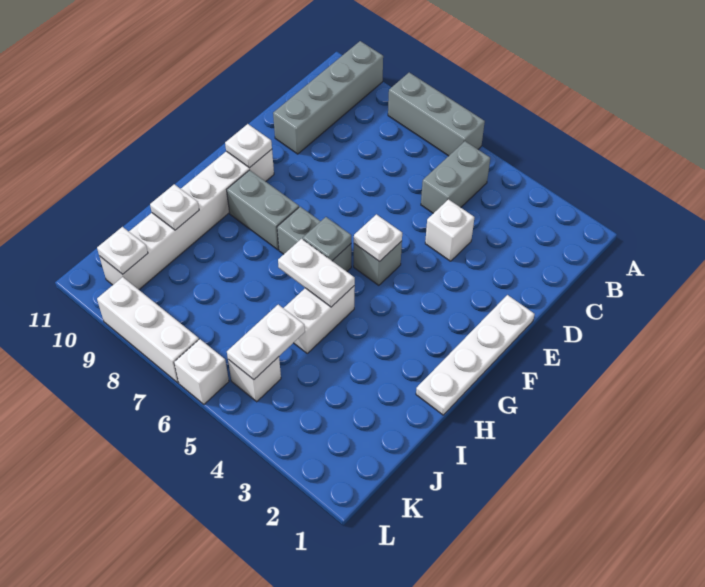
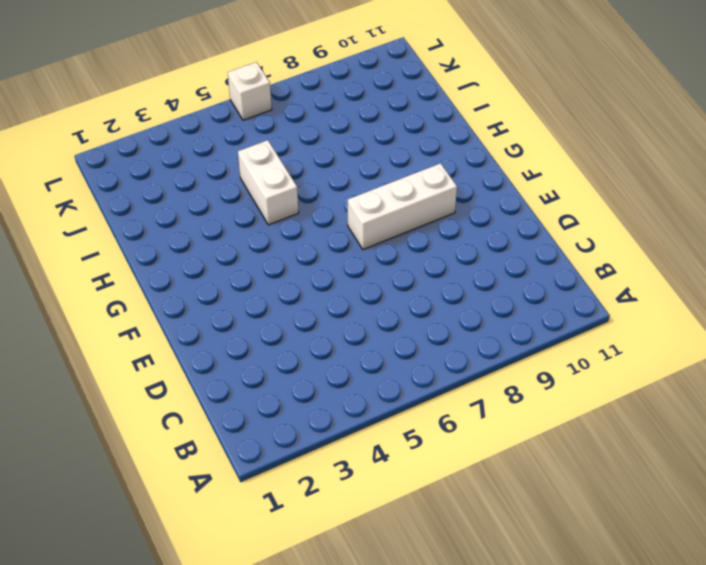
white brick F7:F9 level 1 -> white brick L7:L9 level 1
none -> grey brick A6:A8 level 1
none -> grey brick A10:D10 level 1
none -> grey brick B5:C5 level 1

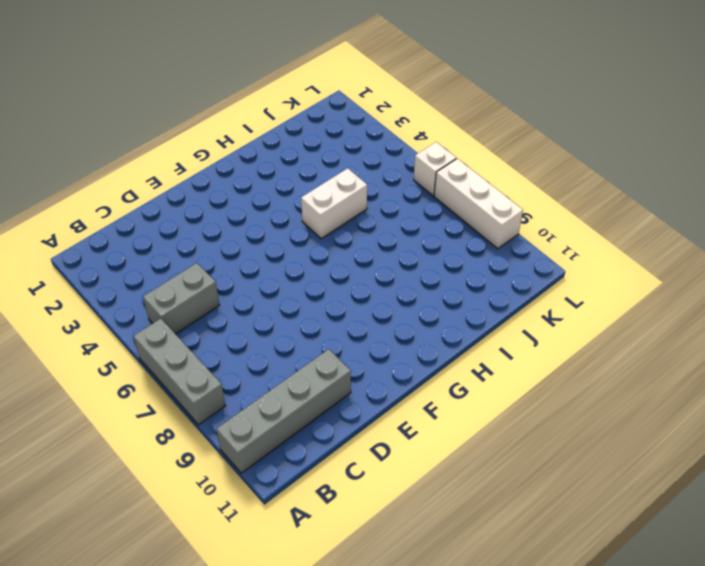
none -> white brick D4 level 1
none -> white plate E1:H1 level 1
none -> grey brick F5 level 1

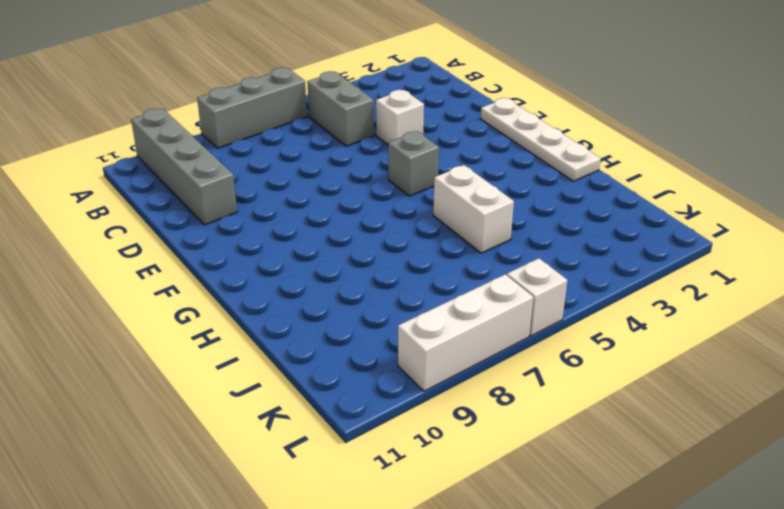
none -> white brick F10:K10 level 1
none -> grey brick G6:G7 level 1
none -> grey brick G8:G9 level 1

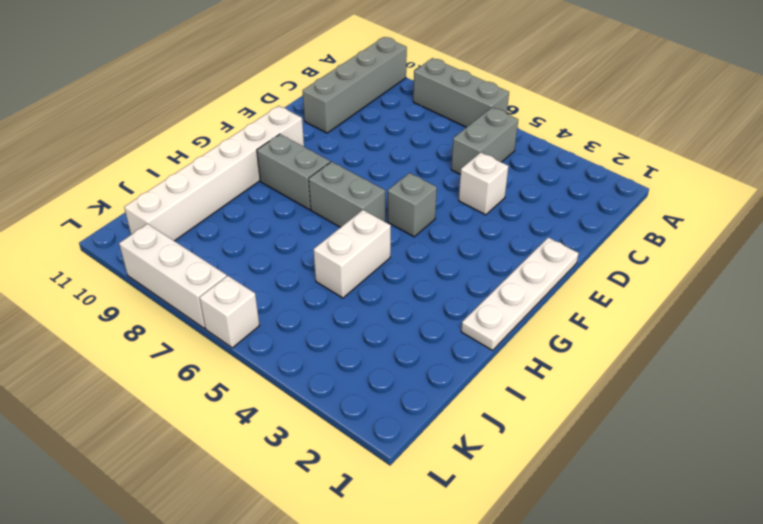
none -> white brick K5 level 1
none -> white plate F5 level 2
none -> white plate F10 level 2

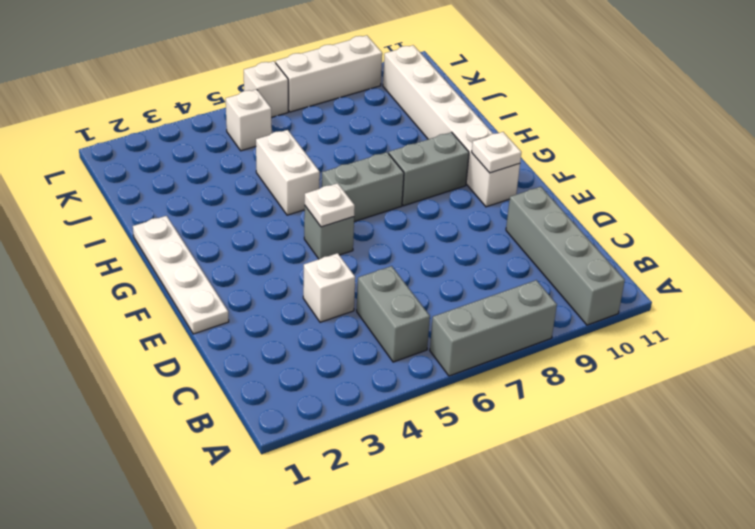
none -> grey plate G6 level 2
none -> white plate H5:H6 level 2
none -> white plate I10 level 2

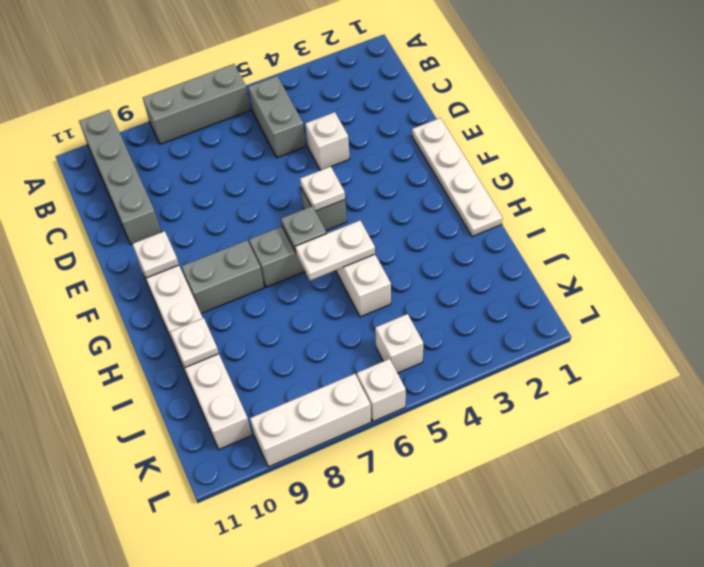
none -> white plate J5:K5 level 2
none -> white plate K10 level 2

